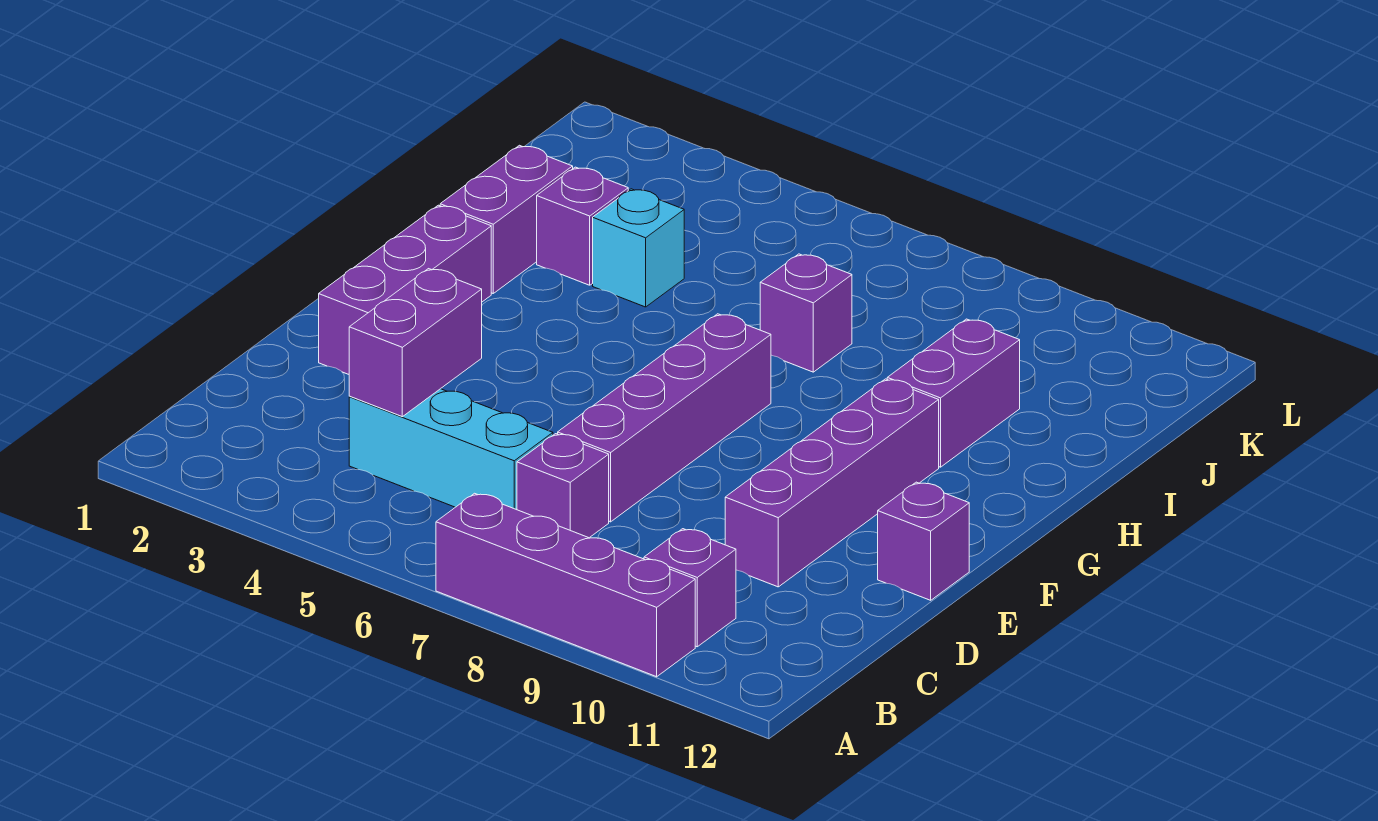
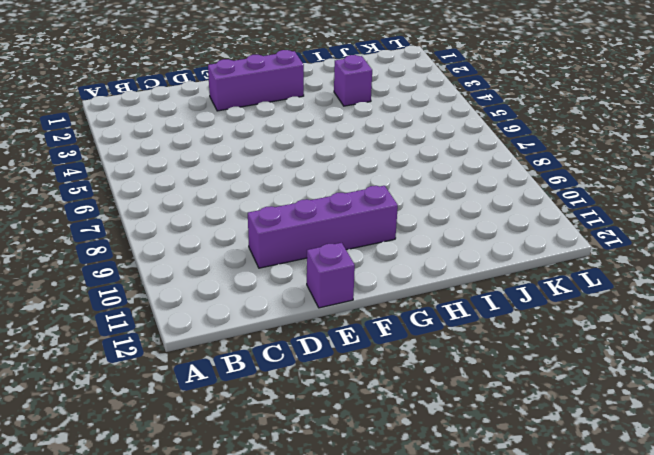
none -> purple brick A7:A10 level 1
none -> purple brick B10 level 1
none -> cyan brick C4:C6 level 1

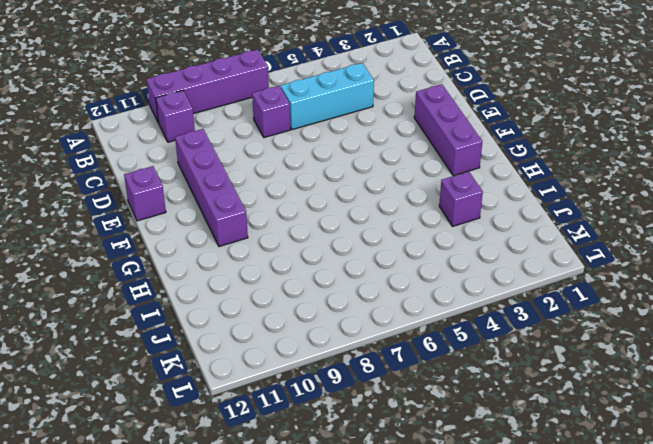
none -> purple brick D7:G7 level 1
none -> purple brick H2:I2 level 1
none -> purple brick H10:I10 level 1

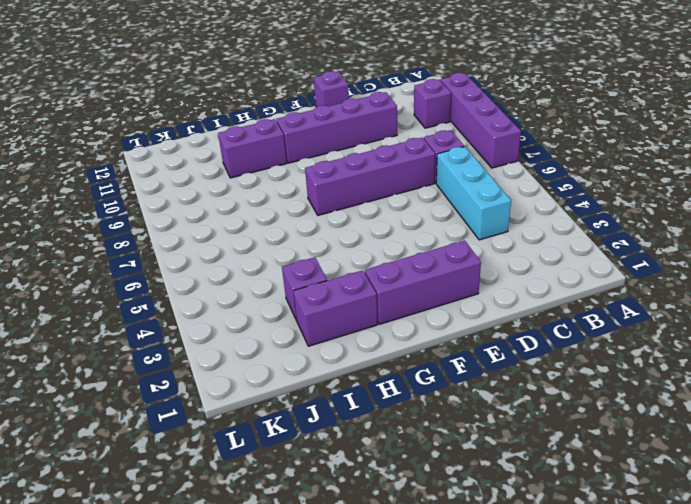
none -> cyan brick I4 level 1
none -> purple brick I7 level 1
none -> purple brick C4:D4 level 2

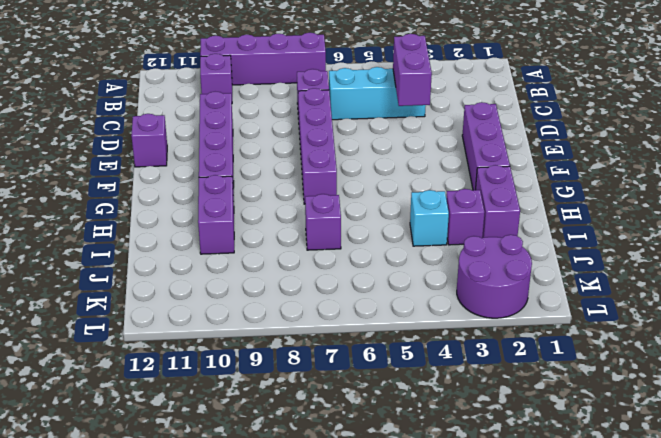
purple round brick K2:L3 level 1 -> none

